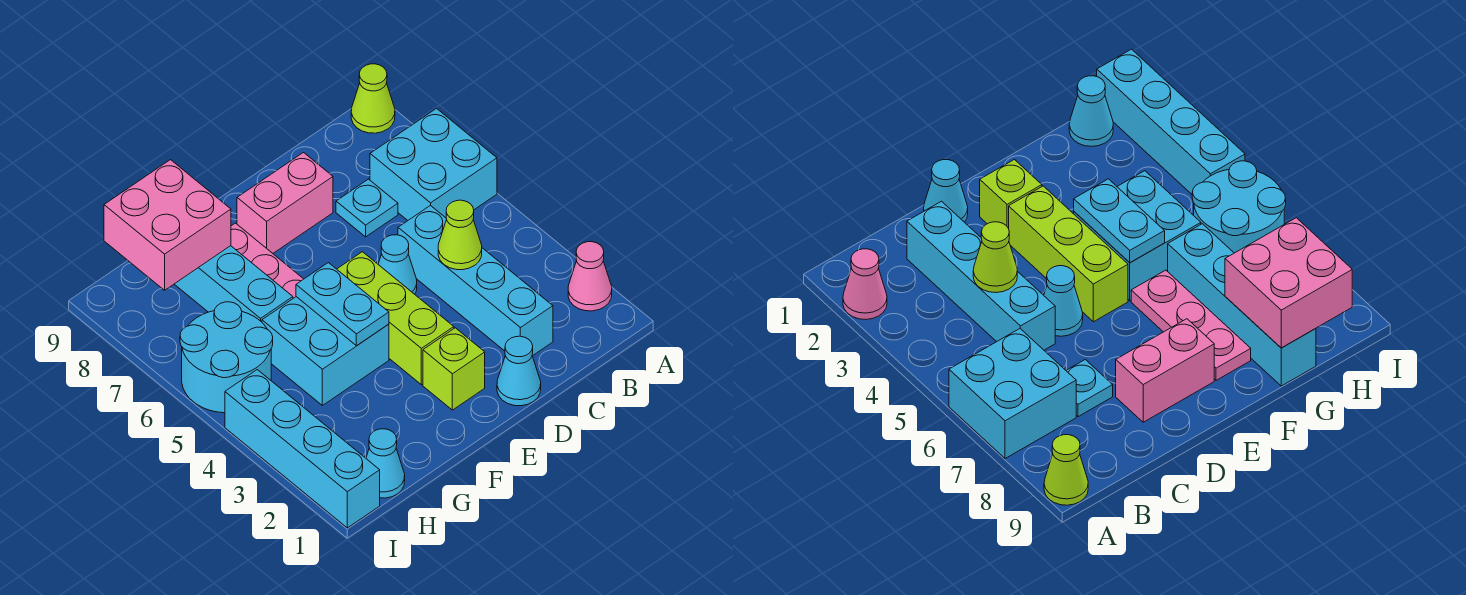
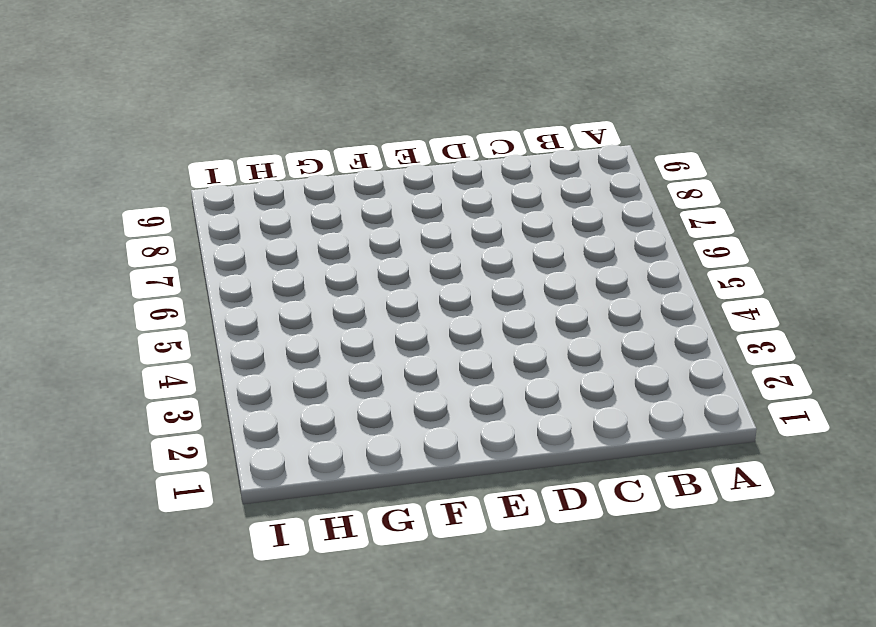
none -> pink cone A2 level 1
none -> cyan brick A6:B7 level 1
none -> lime cone A9 level 1

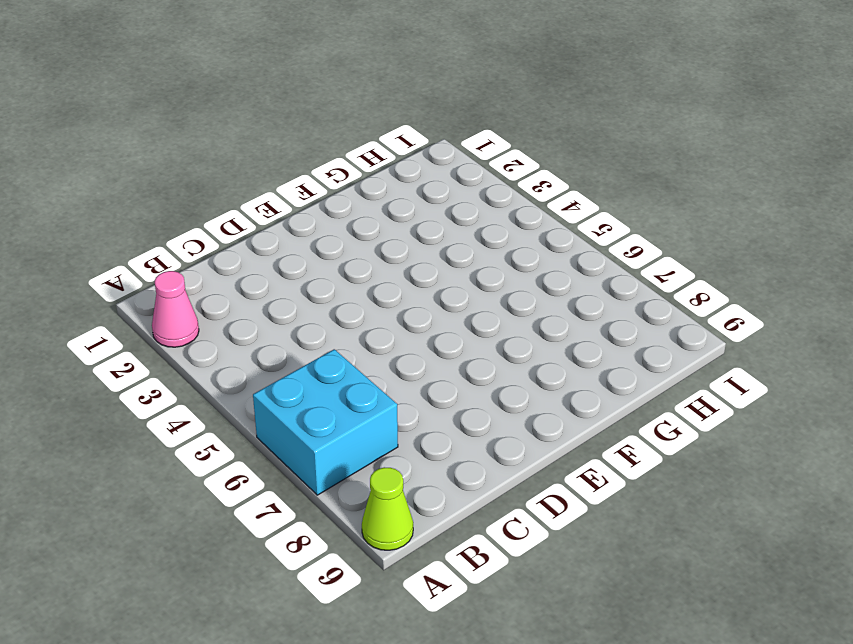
none -> cyan brick C2:C5 level 1
none -> cyan plate C7 level 1
none -> cyan cone D1 level 1

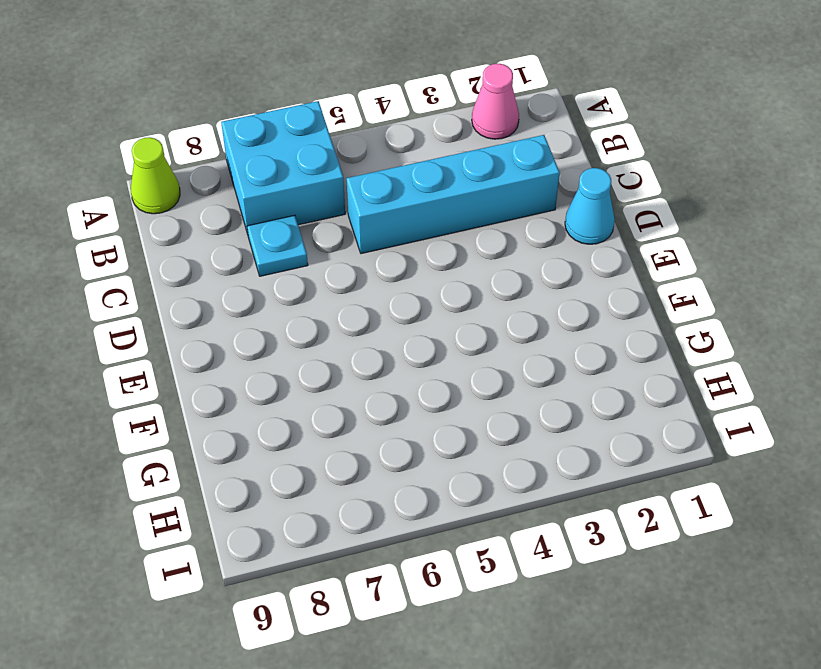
none -> cyan cone D5 level 1
none -> pink brick D8:E8 level 1
none -> lime brick E2 level 1

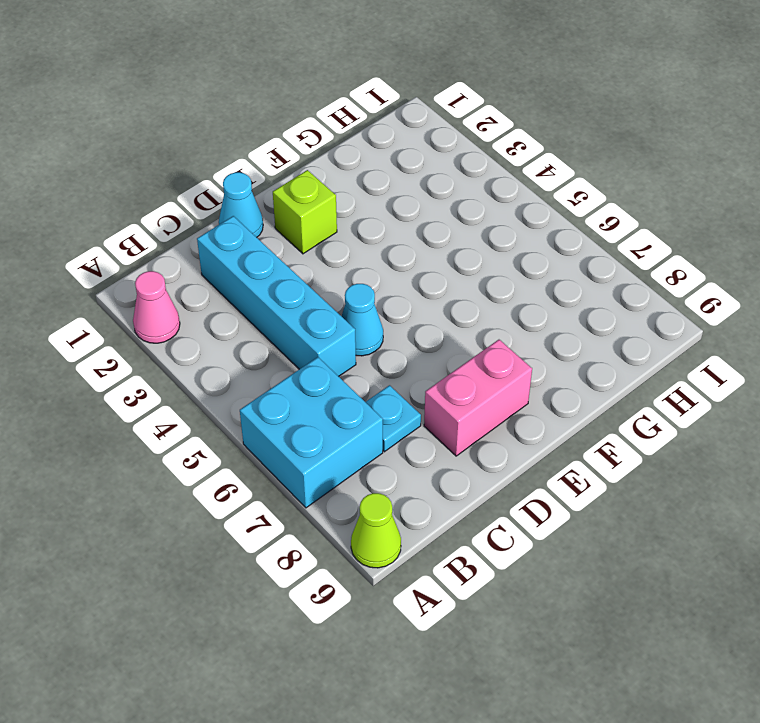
none -> lime brick E3:E5 level 1
none -> cyan brick F4:G5 level 1
none -> pink plate F6:F8 level 1

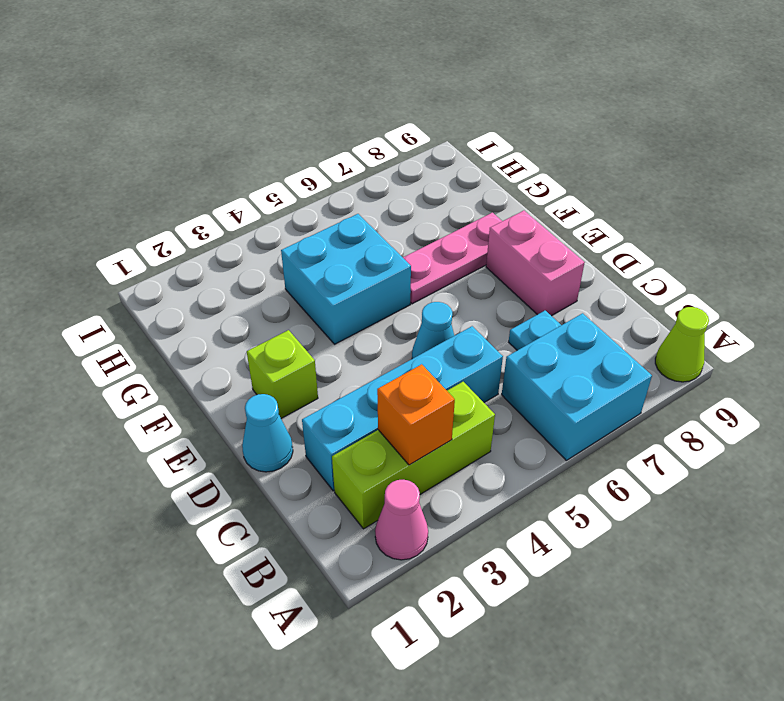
lime brick B2:B4 level 1 -> lime brick E3:E5 level 1
orange brick B3 level 2 -> none
none -> cyan brick G6:G9 level 1
none -> cyan cone H1 level 1
none -> cyan round brick H5:I6 level 1

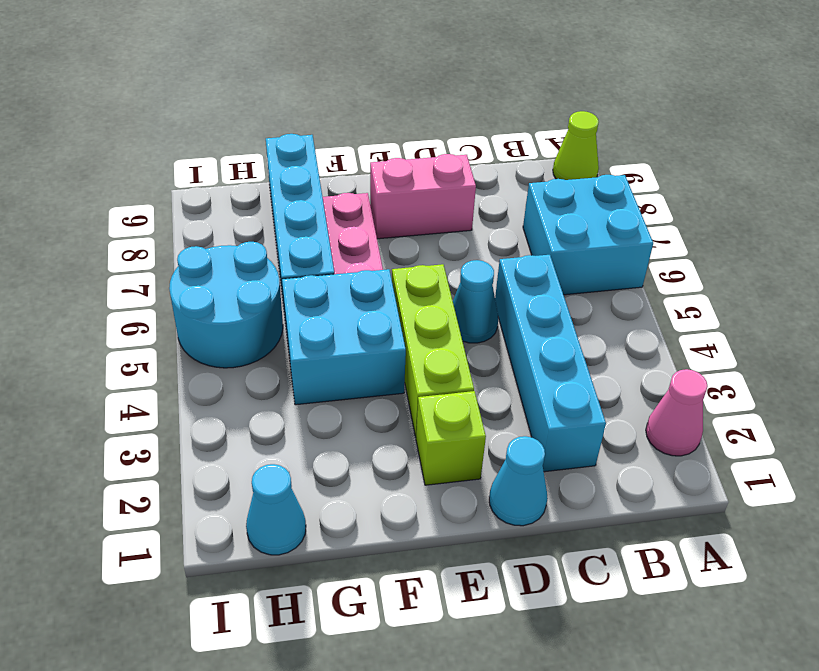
none -> cyan plate C7 level 1
none -> cyan brick I1:I4 level 1
none -> lime cone C4 level 2

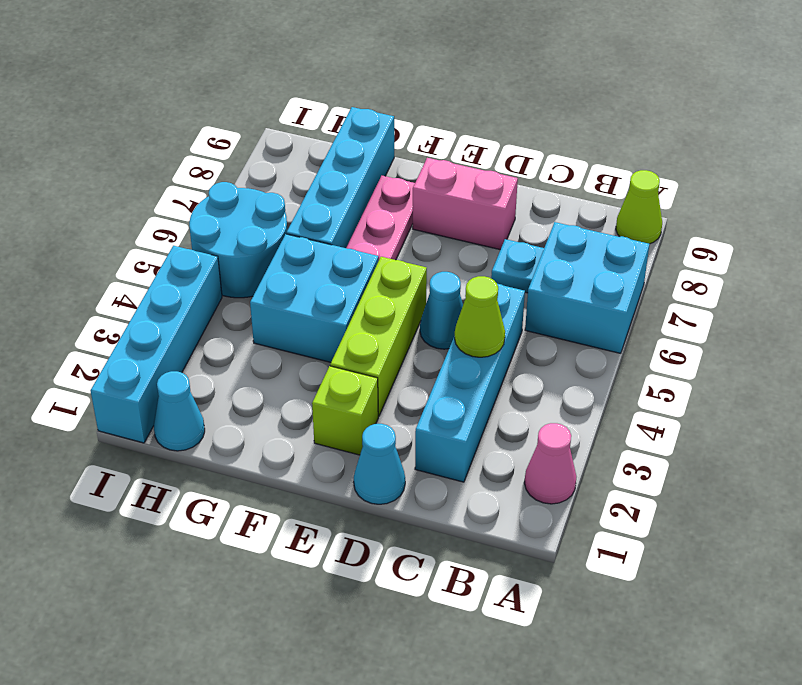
none -> cyan plate F4:F5 level 2
none -> pink brick G8:H9 level 2

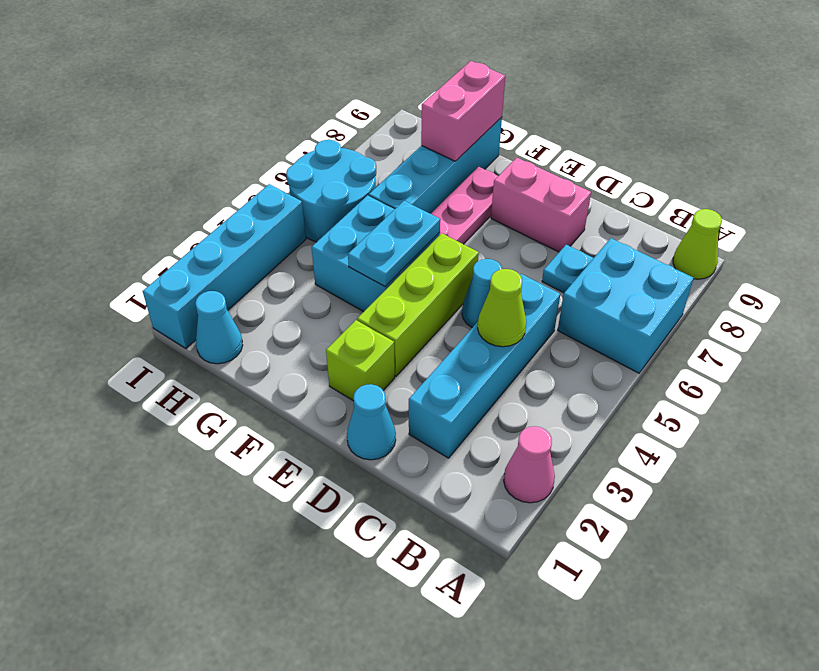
pink brick G8:G9 level 2 -> pink brick G8:H9 level 2

